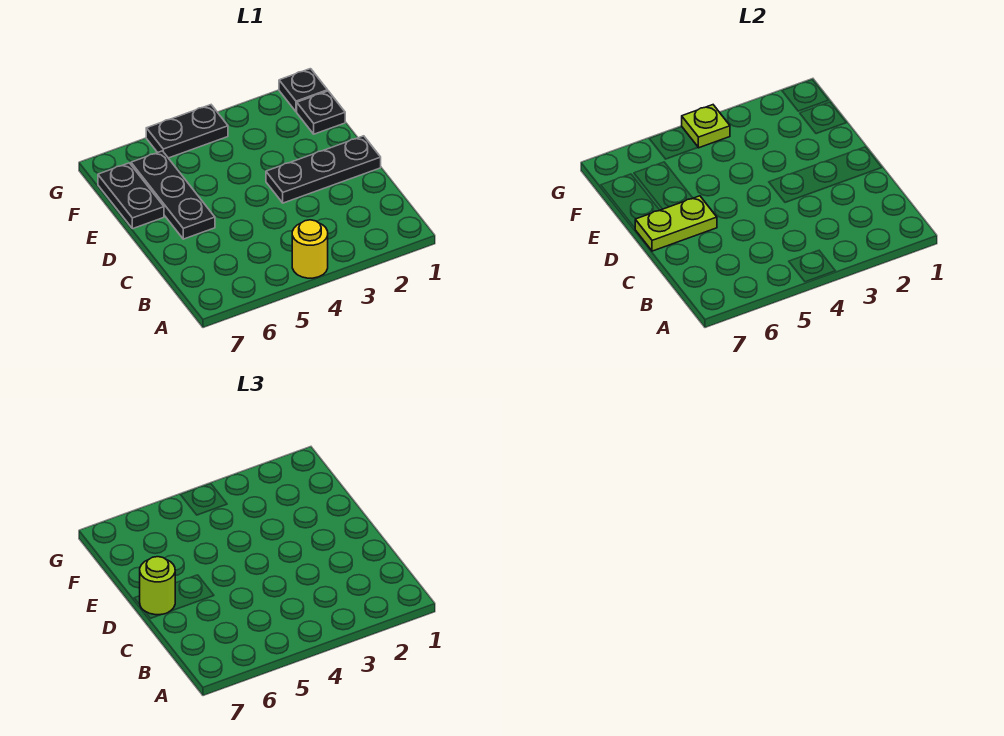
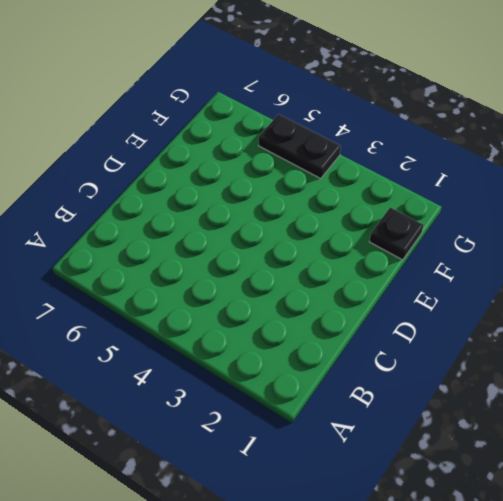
none -> yellow round brick A4 level 1
none -> black plate D1:D3 level 1

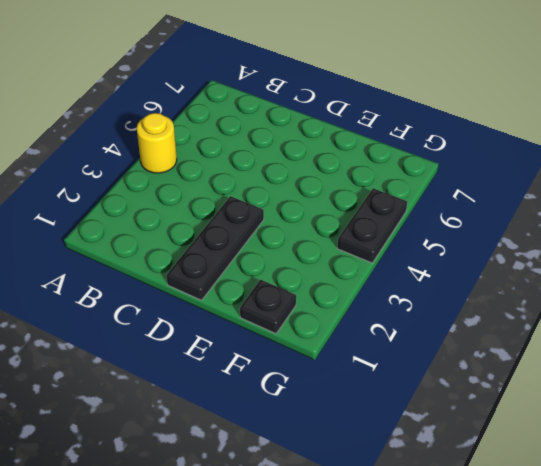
none -> black plate D6:F6 level 1
none -> black plate E7:F7 level 1

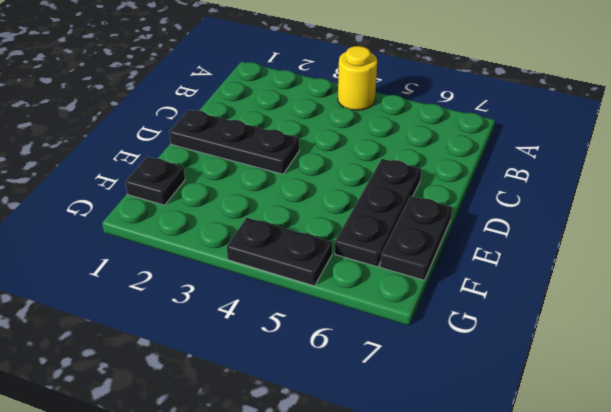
none -> black plate G1 level 1
none -> lime plate D6:D7 level 2

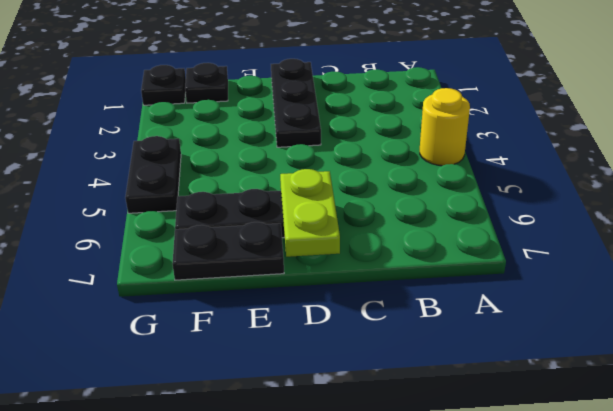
none -> lime plate G4 level 2
none -> lime round brick D7 level 3

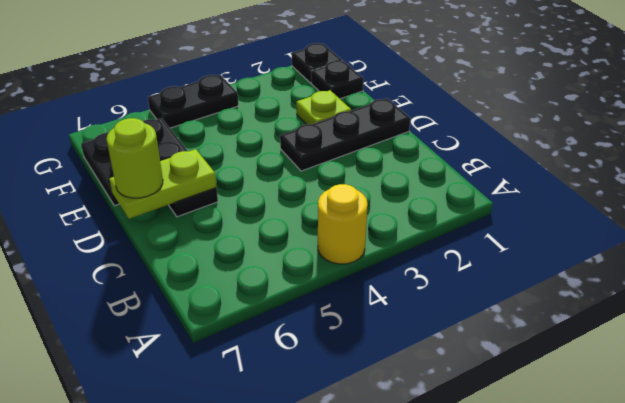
lime plate E2 level 1 -> lime plate G4 level 2

